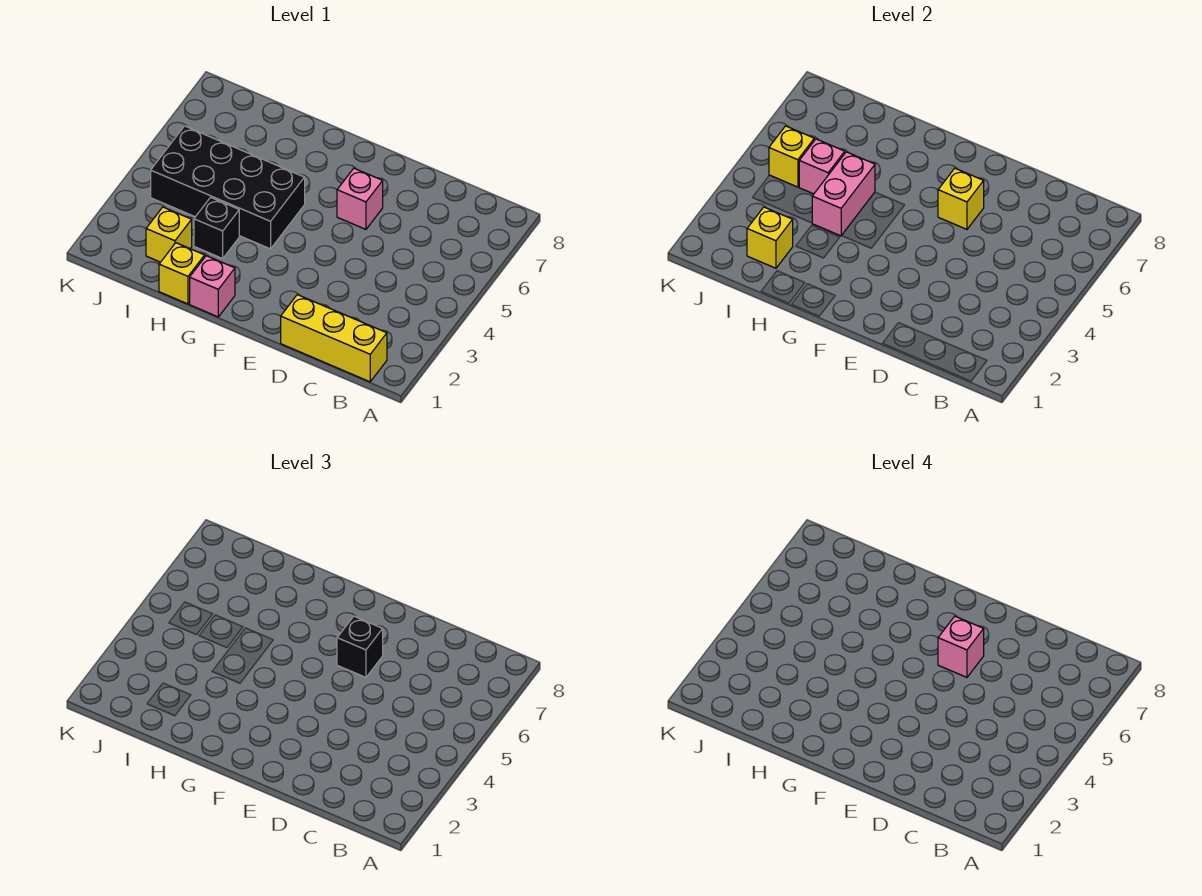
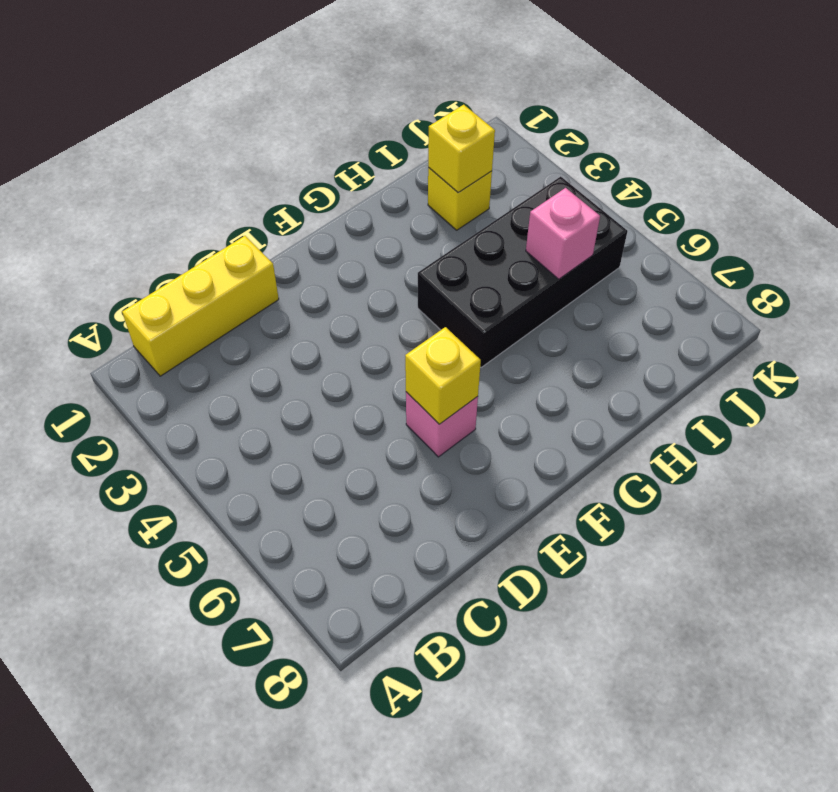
none -> pink brick G1 level 1
none -> yellow brick H1 level 1
none -> black brick H3 level 1

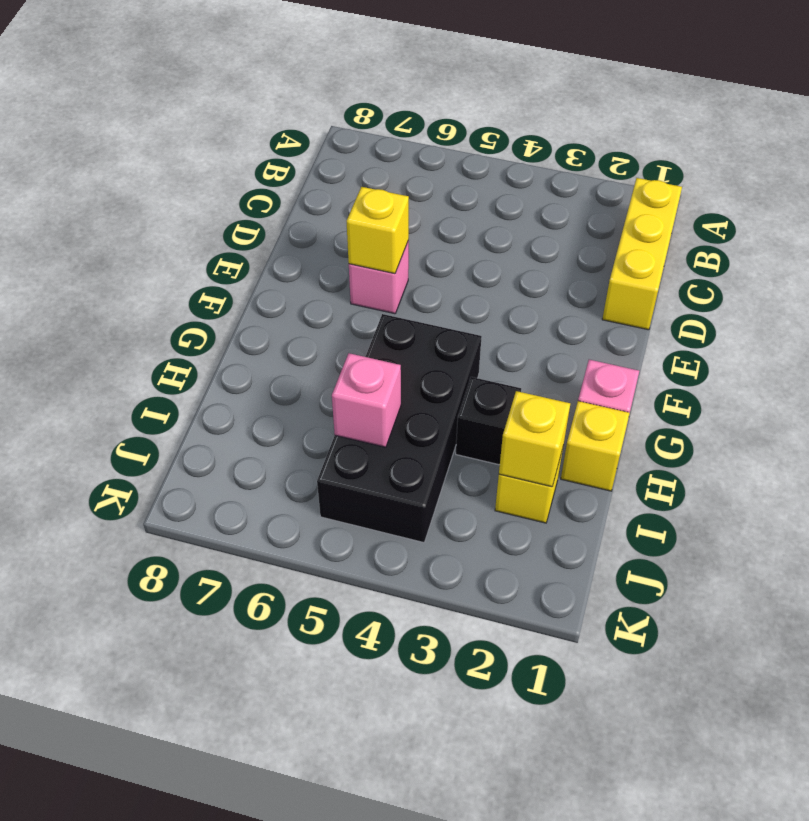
none -> pink brick H4:H5 level 2
none -> yellow brick J5 level 2
none -> black brick E6 level 3

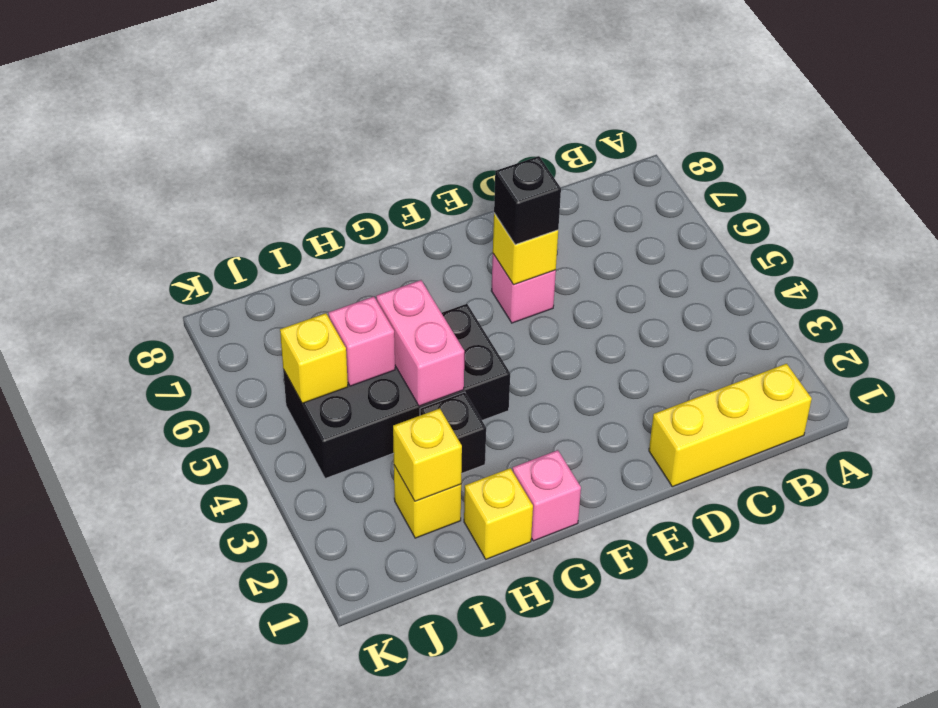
none -> pink brick E6 level 4

